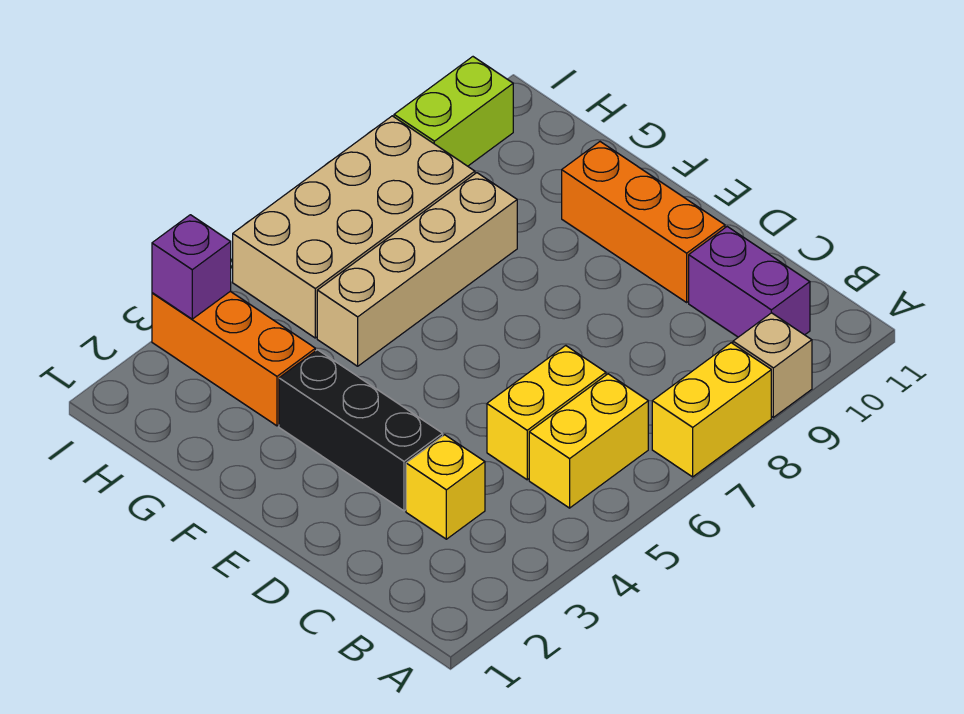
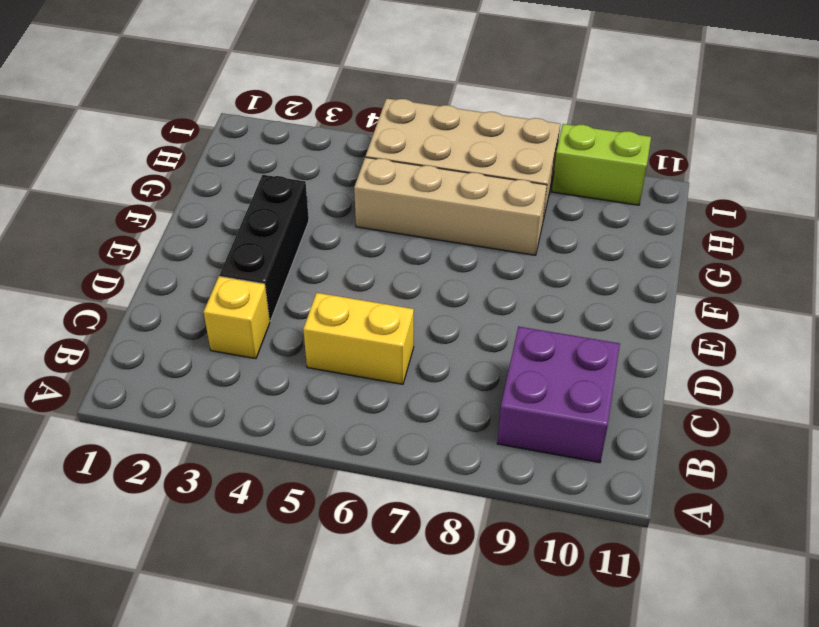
purple brick B9:C10 level 1 -> purple brick B10:C10 level 1
none -> yellow brick A7:A8 level 1
none -> tan brick A9 level 1
none -> yellow brick B5:B6 level 1

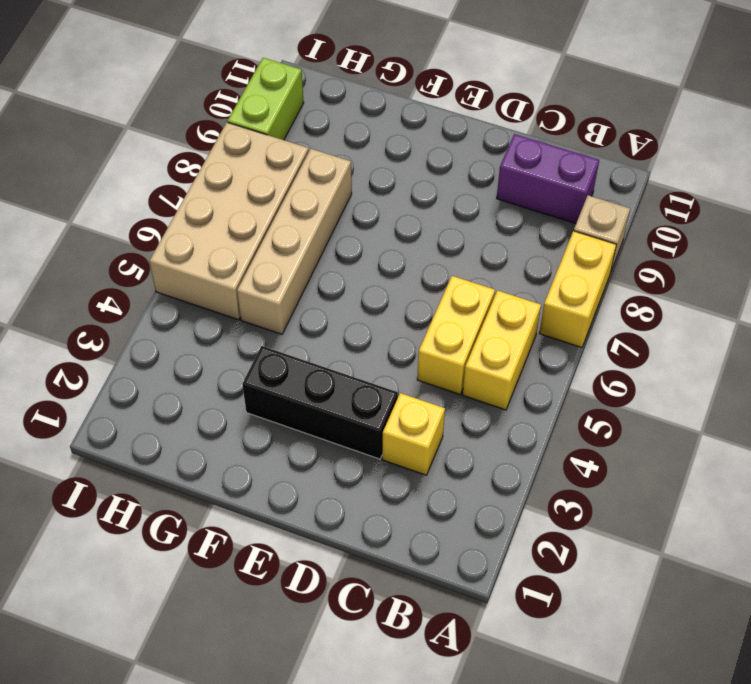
none -> orange brick D10:F10 level 1
none -> orange brick G3:I3 level 1
none -> purple brick I3 level 2

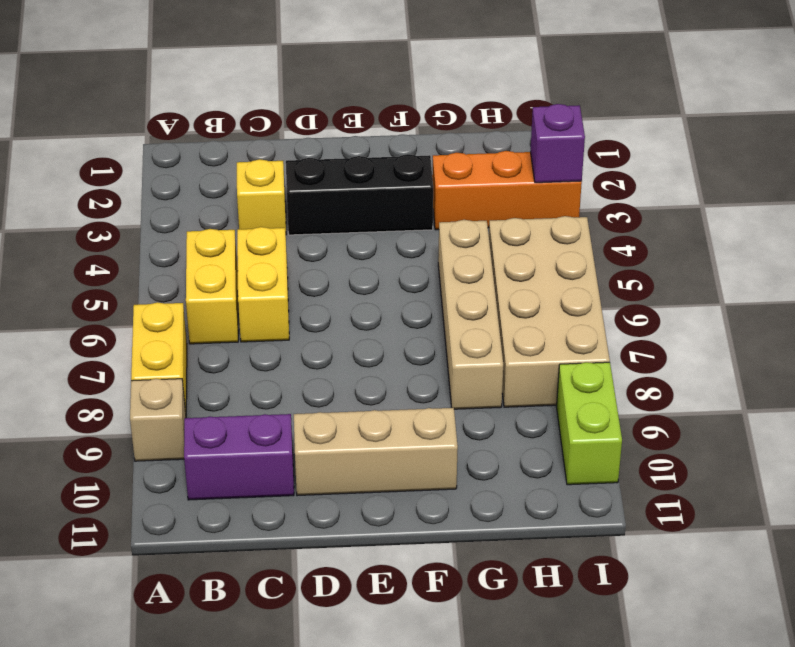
tan brick D10:F10 level 1 -> orange brick D10:F10 level 1

